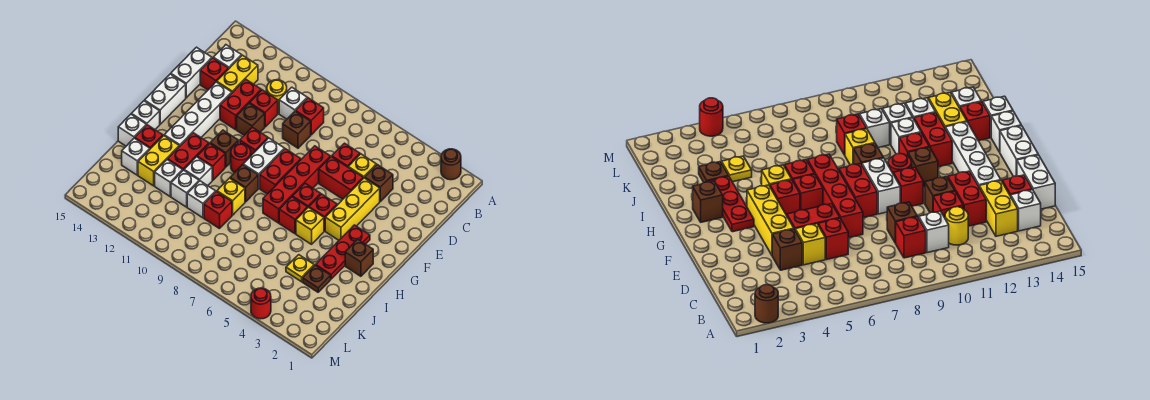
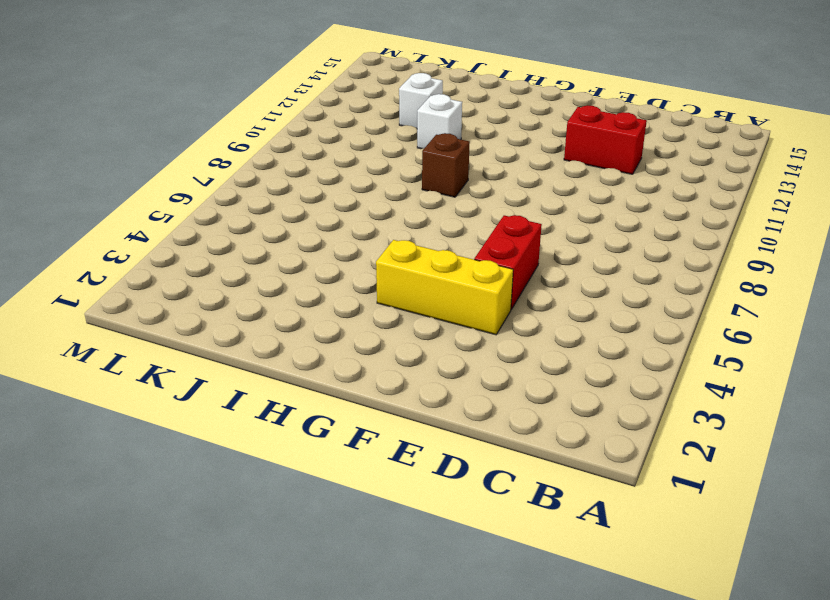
none -> brown round brick A2 level 1
none -> red brick C9 level 1
none -> white brick C10 level 1
none -> yellow round brick C11 level 1

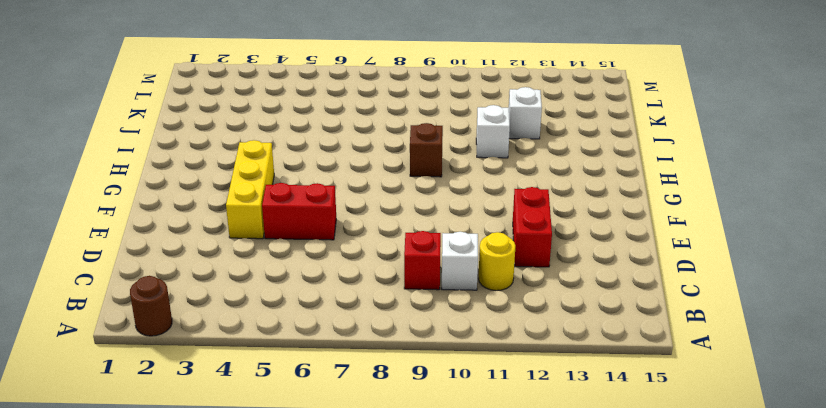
none -> yellow brick C13:D13 level 1
none -> white brick C14 level 1
none -> brown brick D4 level 1
none -> yellow brick D5 level 1

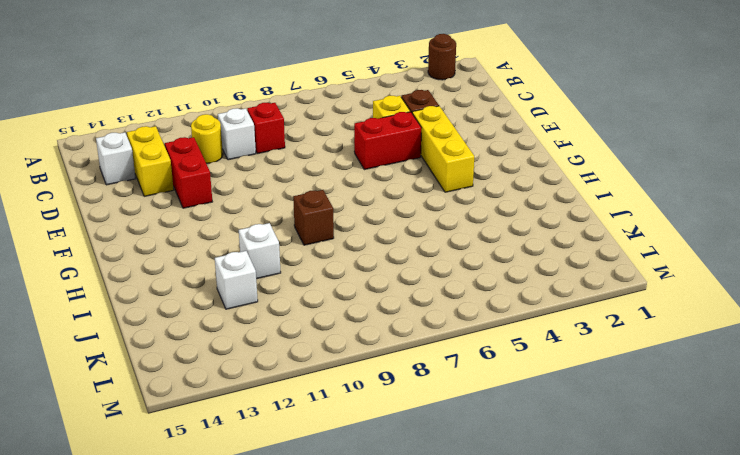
none -> red brick D6 level 1
none -> brown brick D9 level 1
none -> red brick D11 level 1
none -> red brick D14 level 1

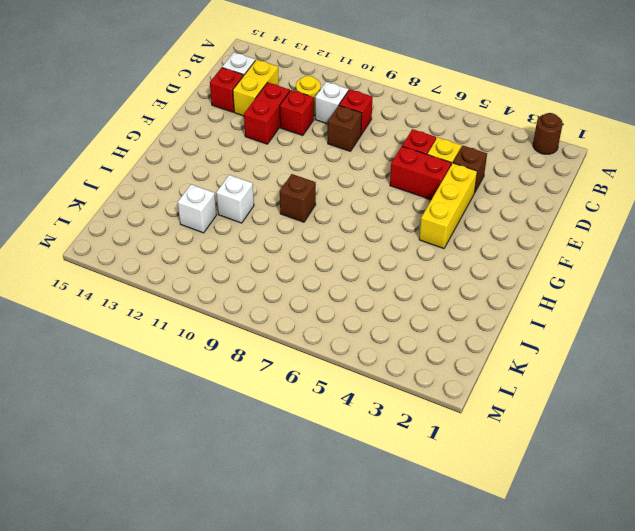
none -> white brick D15:E15 level 1
none -> red brick E7:H7 level 1
none -> brown brick E11 level 1
none -> white brick E13:H13 level 1

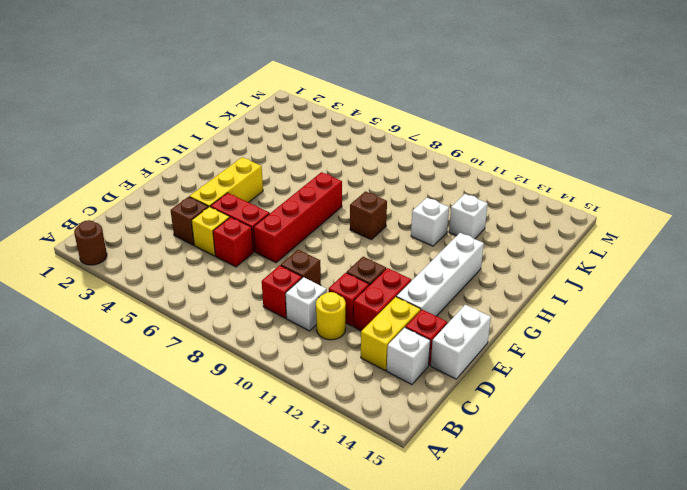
none -> red brick F8:G8 level 1
none -> white brick F9:G9 level 1
none -> red brick F10 level 1
none -> white brick F15:G15 level 1

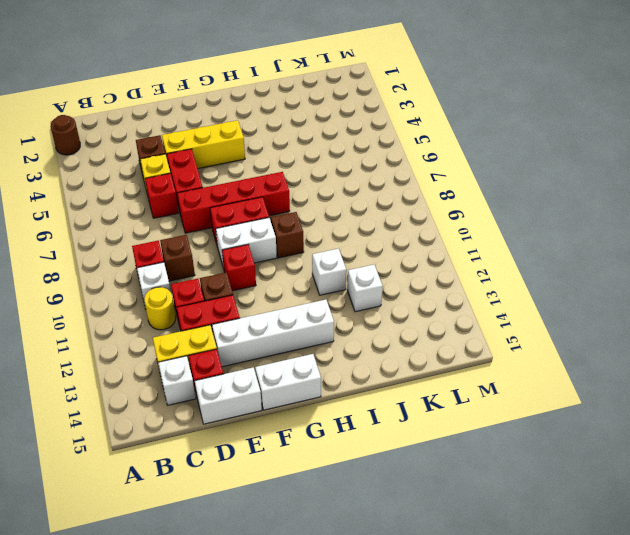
none -> red plate G3:I3 level 1
none -> red brick G5 level 1
none -> red brick G6 level 1
none -> red round brick G10 level 1

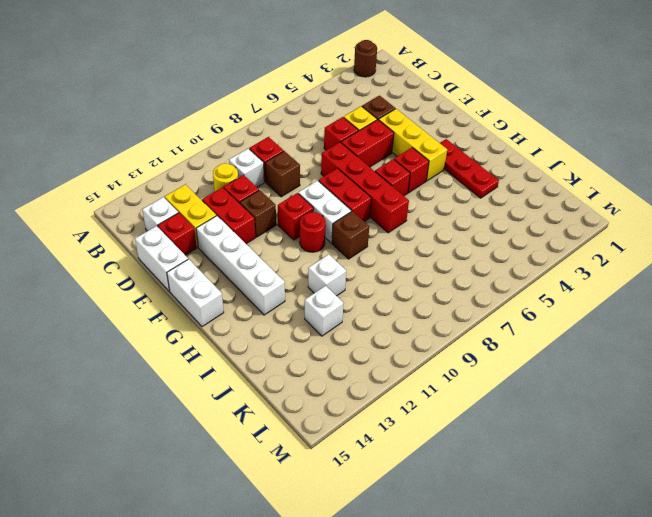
none -> brown brick G11 level 1
none -> brown brick H2 level 1
none -> yellow brick H5 level 1
none -> red brick H6 level 1

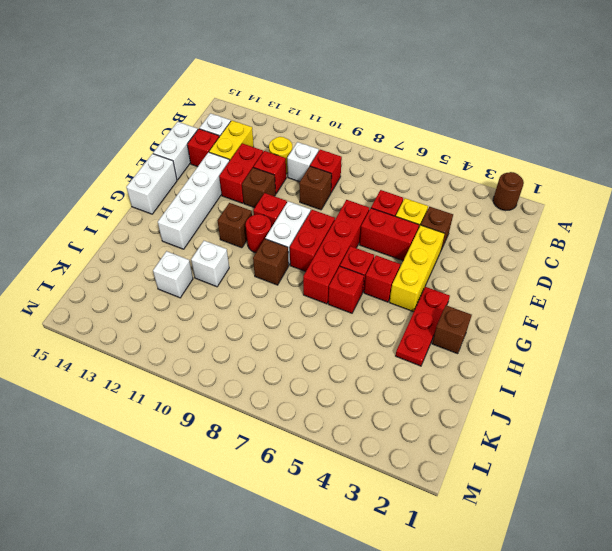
none -> yellow brick H5 level 1
none -> red brick H11 level 1
none -> red brick H12:I12 level 1
none -> white brick H15 level 1

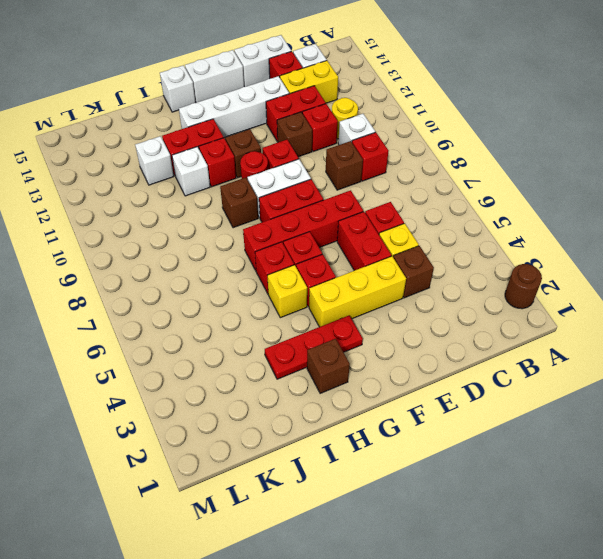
none -> yellow brick I9 level 1
none -> yellow brick I13:J13 level 1
none -> red brick I14 level 1
none -> white brick I15 level 1

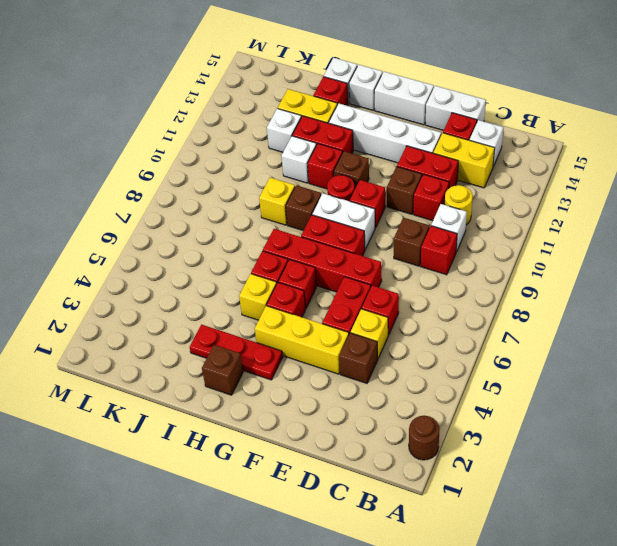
none -> brown plate J3 level 1
none -> yellow plate J4 level 1
none -> red brick J9 level 1
none -> white brick J10 level 1

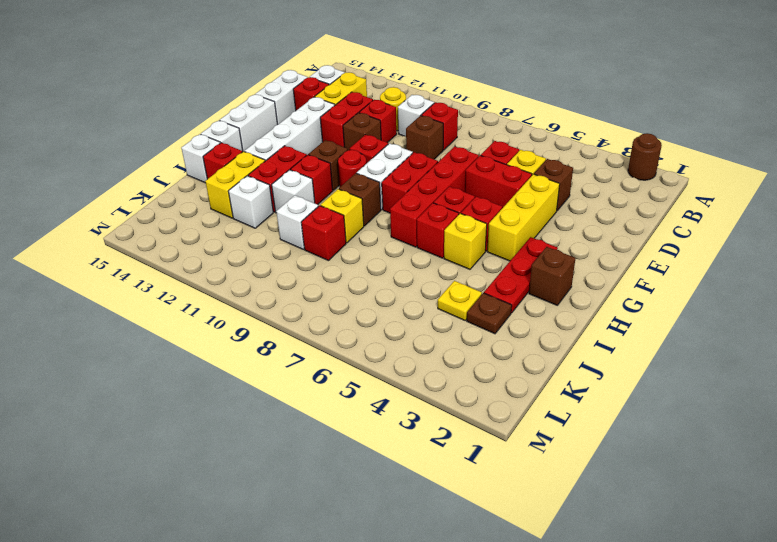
none -> white brick J11 level 1
none -> white brick J14 level 1
none -> red round brick M4 level 1

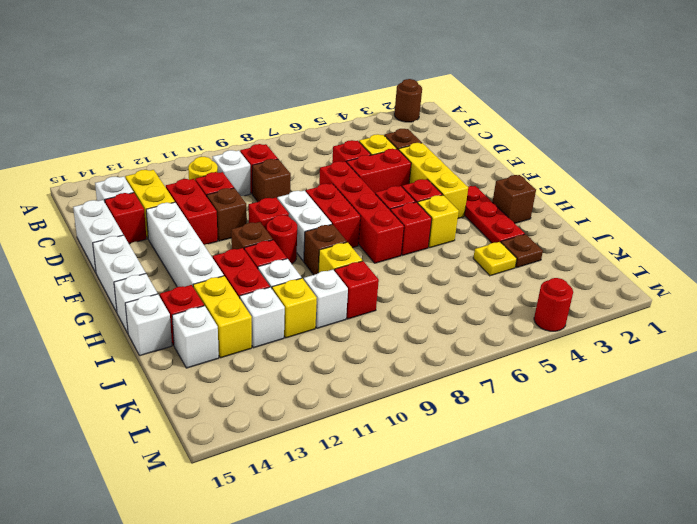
yellow brick J11 level 1 -> white brick J11 level 1

